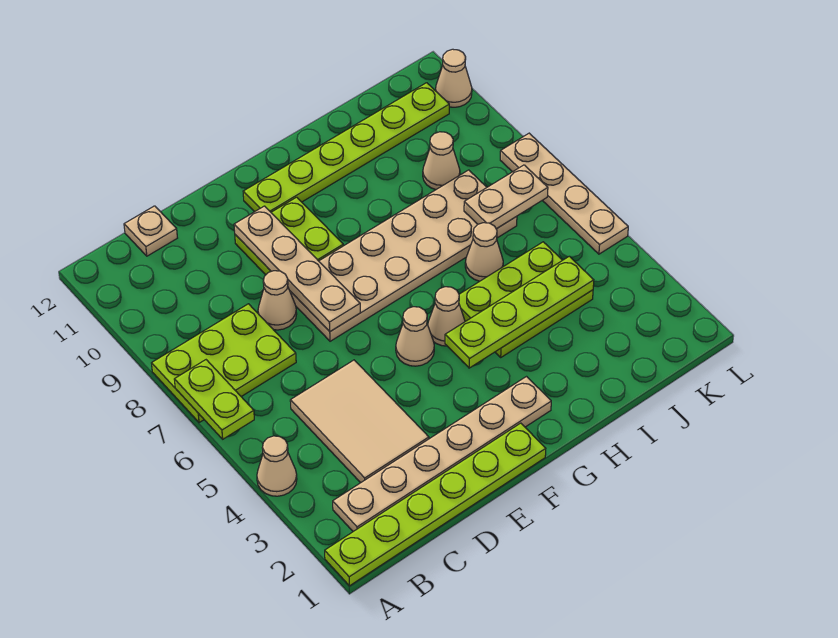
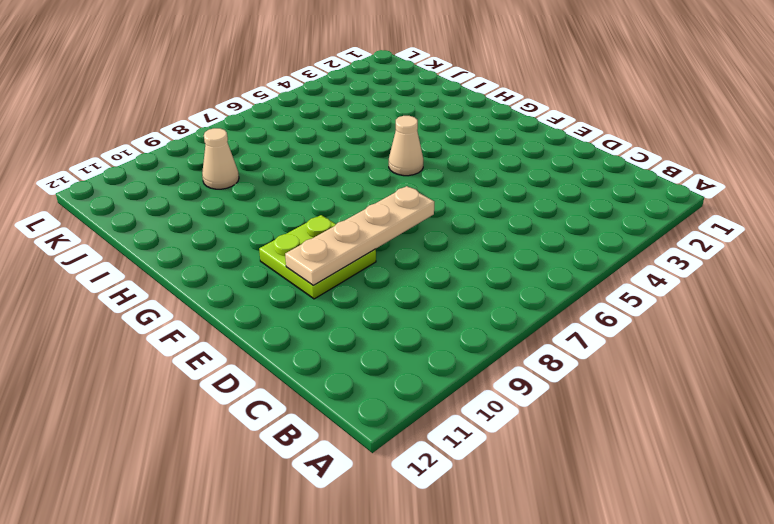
none -> lime plate A1:F1 level 1
none -> tan cone A4 level 1
none -> lime plate A7:C8 level 1

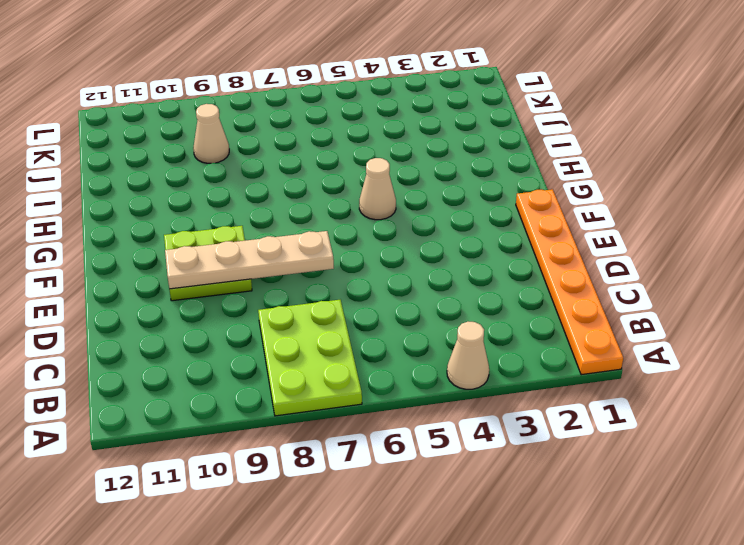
orange plate A1:F1 level 1 -> lime plate A1:F1 level 1
none -> tan plate B2:G2 level 1
none -> tan tile C3:D5 level 1
none -> tan plate C12 level 1

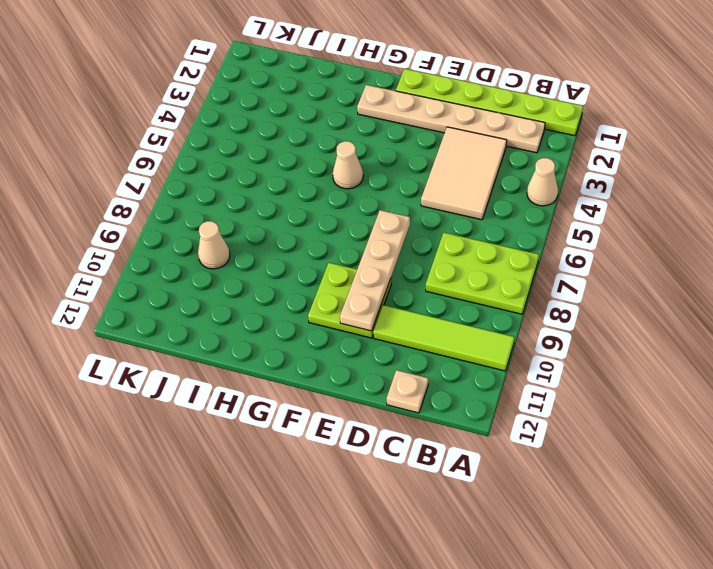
lime tile A10:D10 level 1 -> none
none -> tan cone D8 level 1
none -> tan plate E7:J8 level 1
none -> tan cone F5 level 1

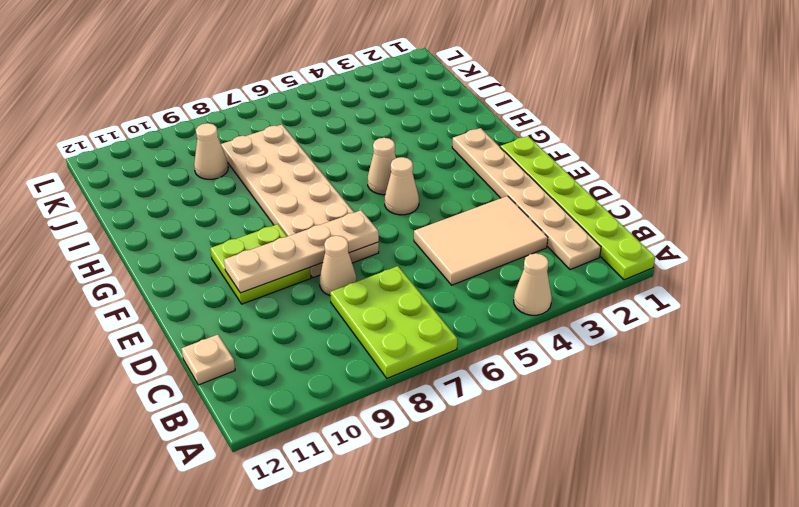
none -> lime plate F11:K11 level 1
none -> lime plate H4:J5 level 1
none -> tan cone I6 level 1

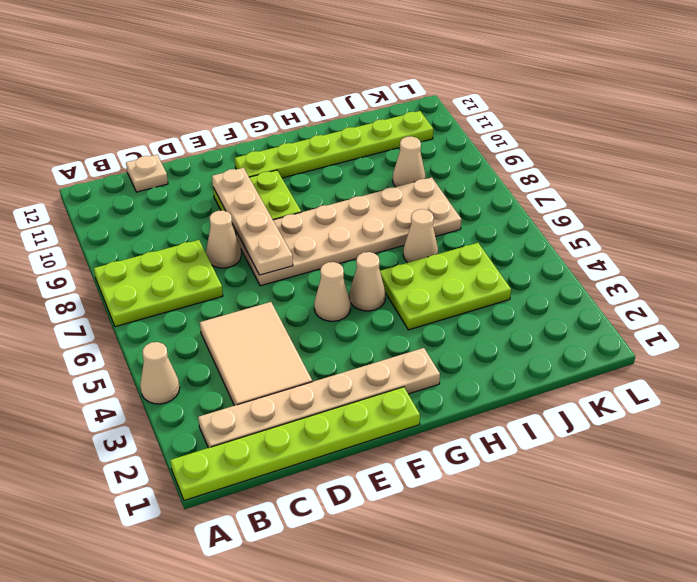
none -> tan plate L5:L8 level 1
none -> tan cone L11 level 1
none -> lime plate A6:A7 level 2

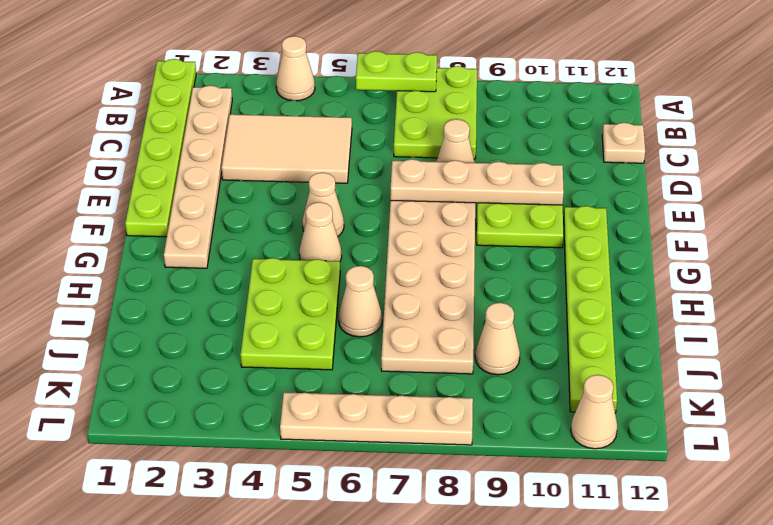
none -> lime plate G4:J4 level 2
none -> tan plate J7:K7 level 2

